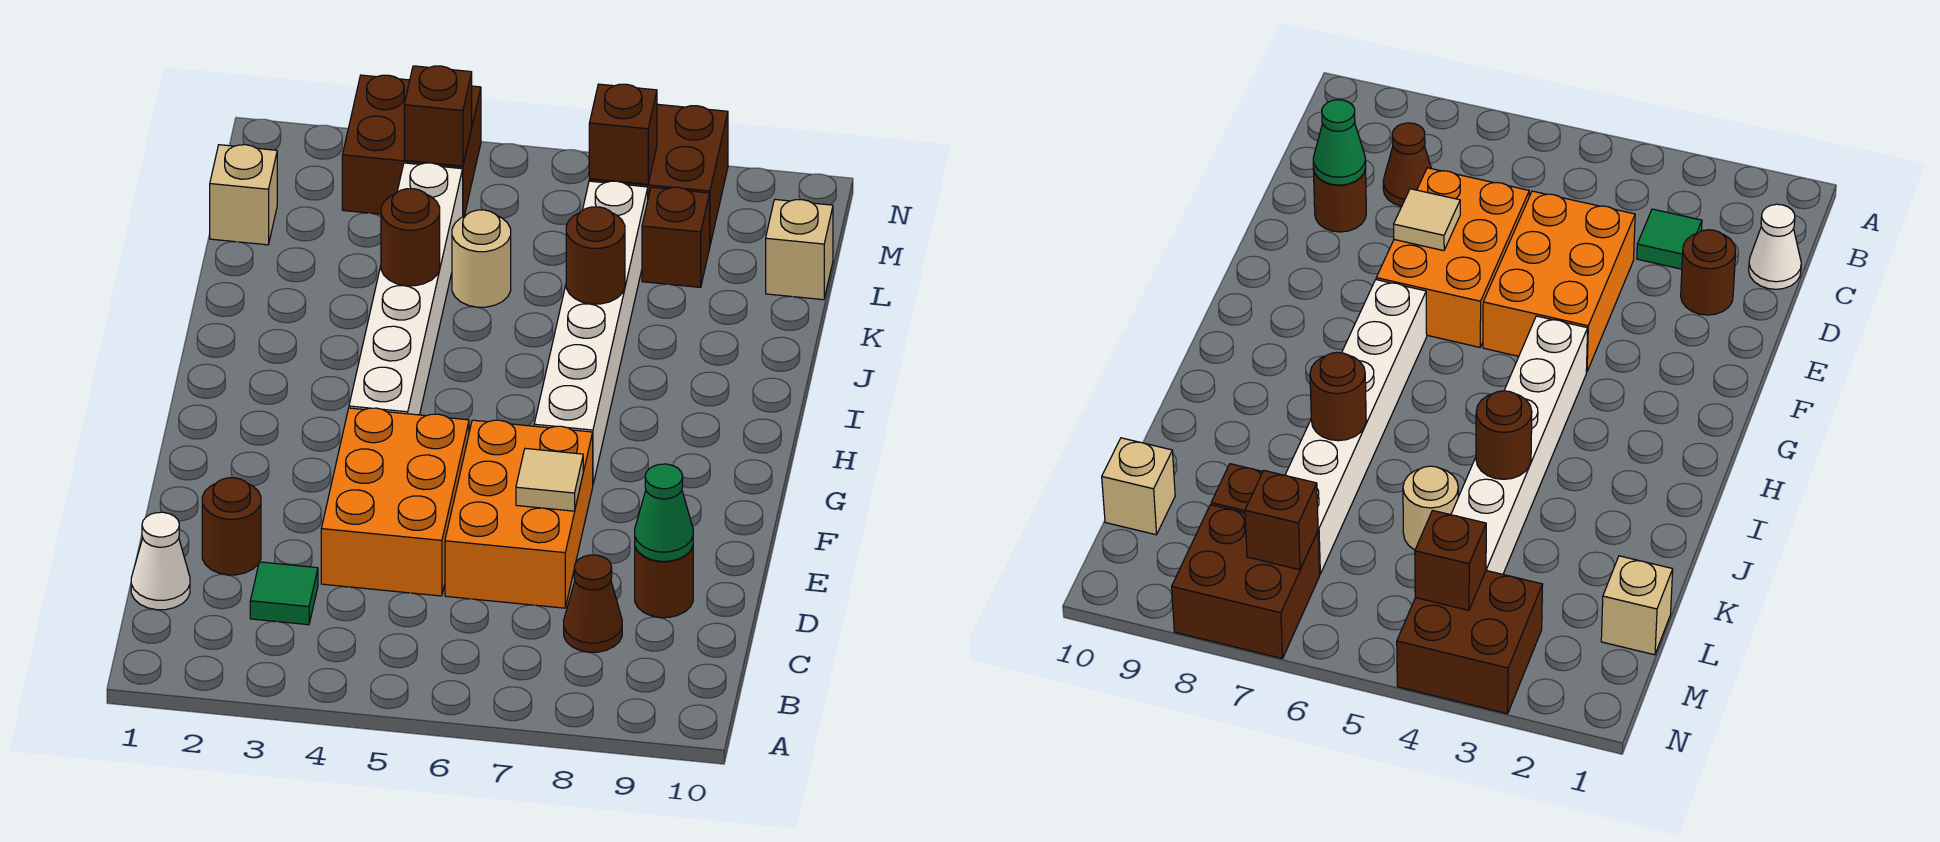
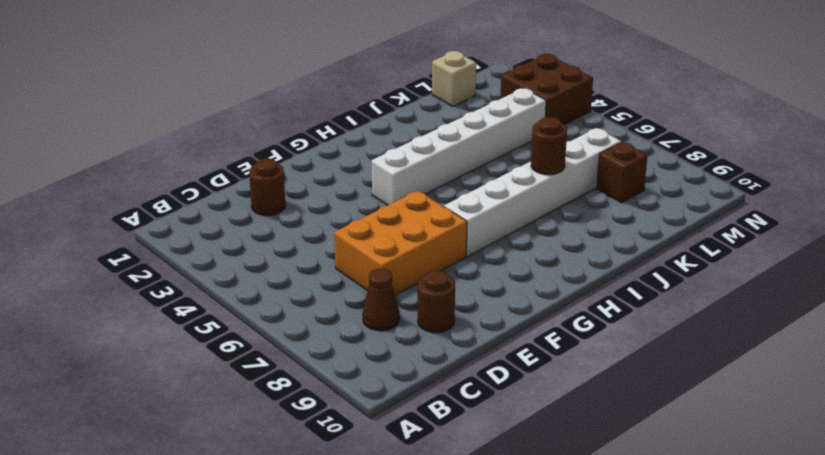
none -> white cone C1 level 1
none -> green tile C3 level 1
none -> orange brick D4:F5 level 1

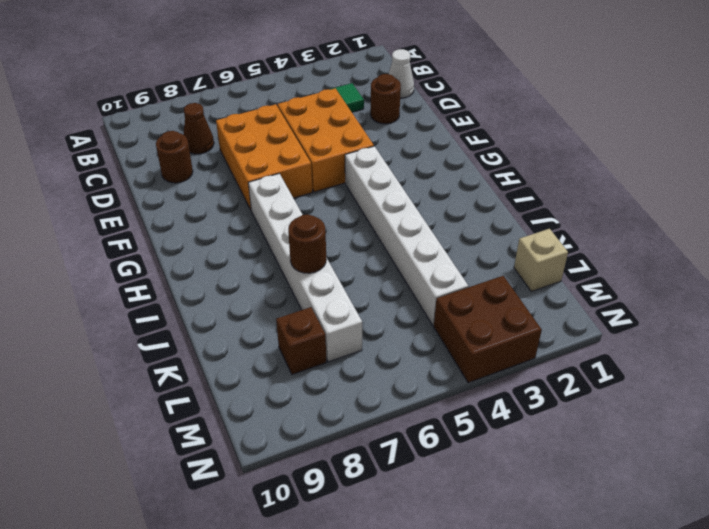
none -> tan round brick K5 level 1
none -> tan brick L10 level 1
none -> brown brick M7:N8 level 1

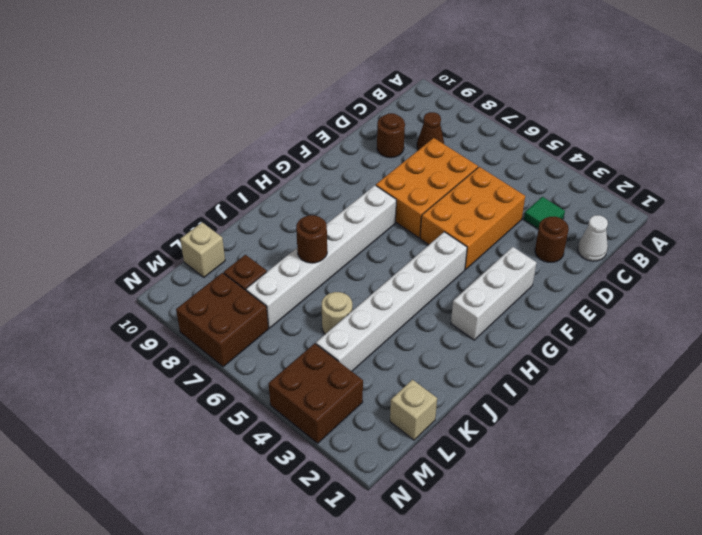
white brick F2:H2 level 1 -> none
none -> green cone D9 level 2
none -> tan tile E7 level 2
none -> brown round brick J4 level 2

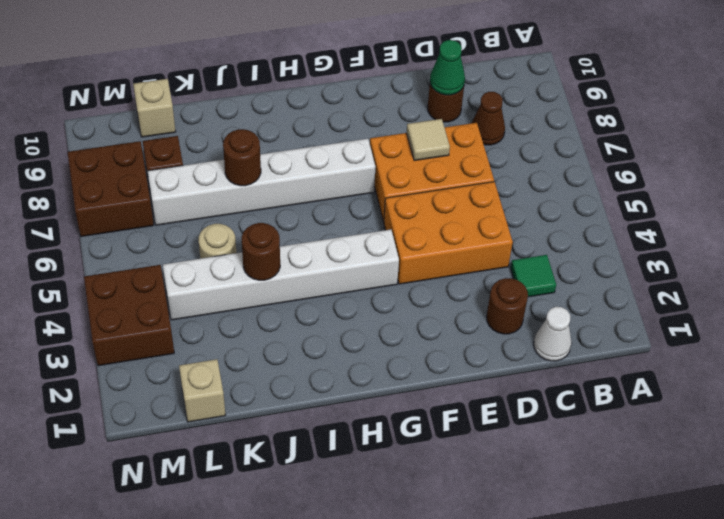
none -> brown brick M4 level 2
none -> brown brick M7 level 2

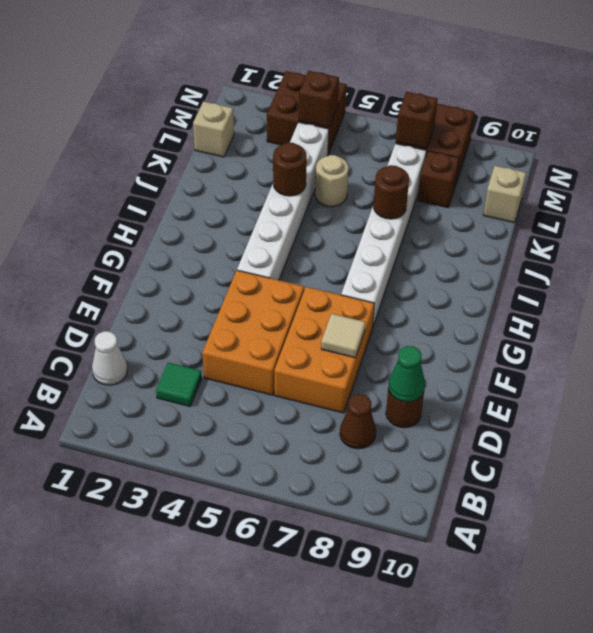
none -> brown round brick D2 level 1

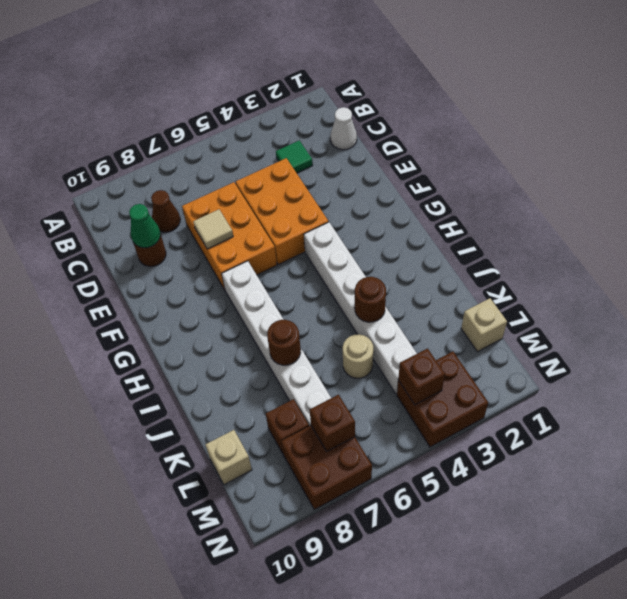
none -> brown round brick D2 level 1

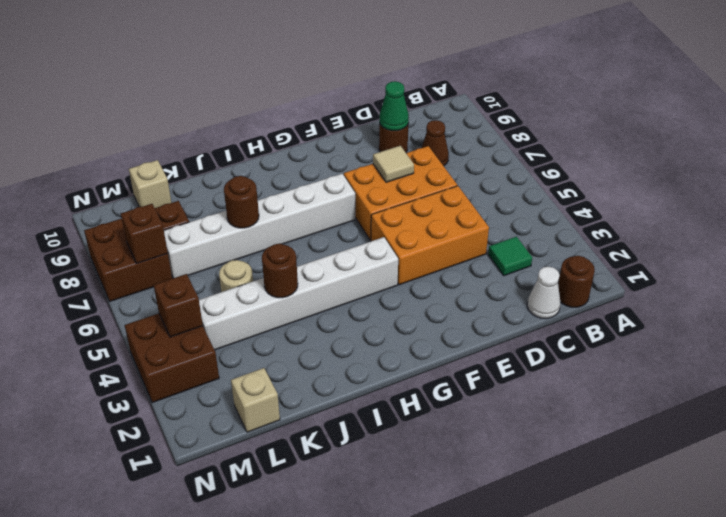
brown round brick B1 level 1 -> brown round brick D2 level 1

